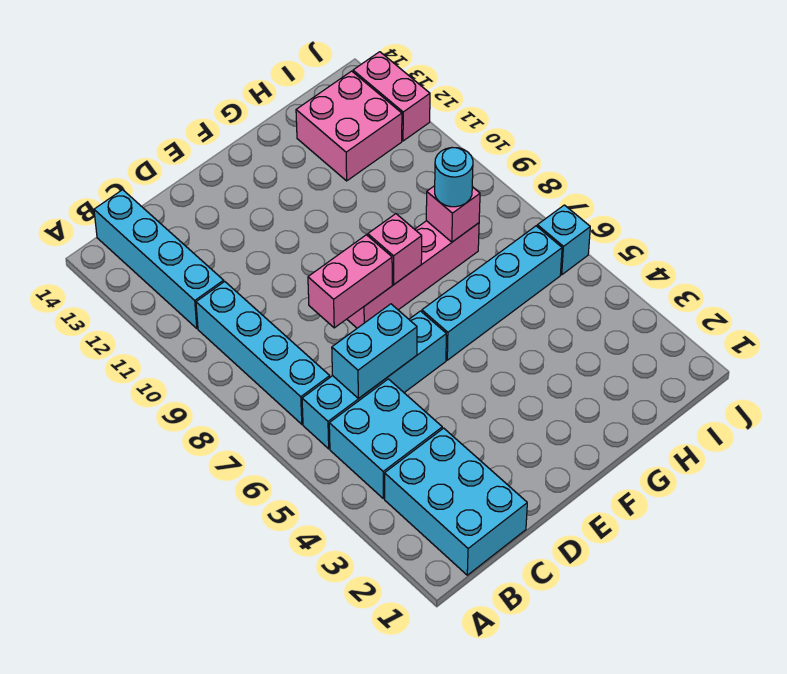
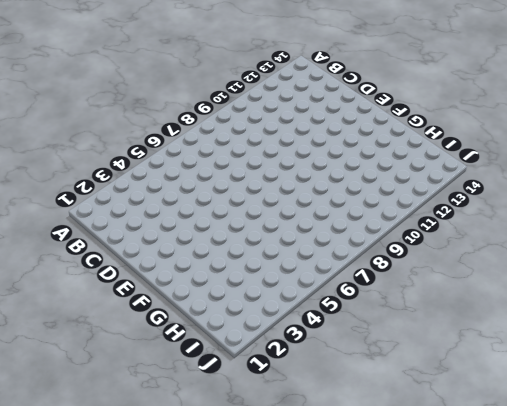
none -> cyan brick B1:C3 level 1
none -> cyan brick B4:C5 level 1
none -> cyan brick B6:E6 level 1

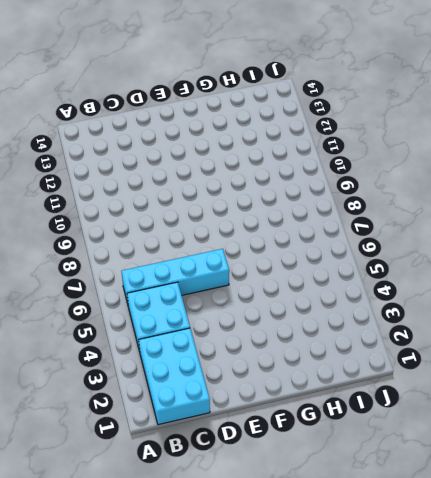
none -> cyan brick B7:B10 level 1
none -> cyan brick B11:B14 level 1
none -> pink brick E8:H8 level 1

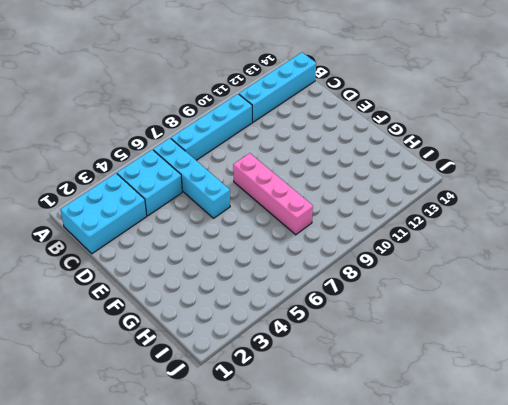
none -> cyan brick F6:I6 level 1
none -> pink brick H12:I13 level 1
none -> cyan brick J6 level 1

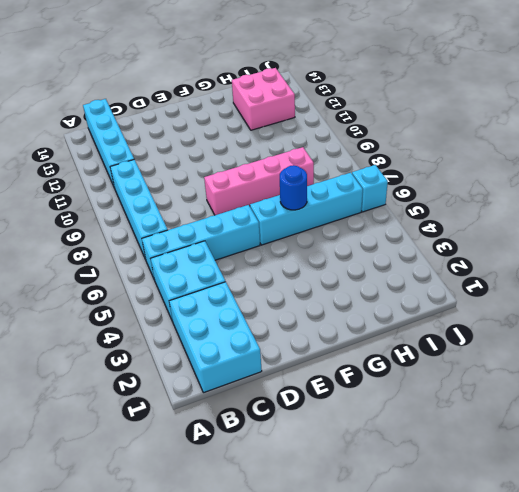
blue round brick G6 level 2 -> none
none -> pink brick J12:J13 level 1
none -> cyan brick C6:D6 level 2
none -> pink brick D8:E8 level 2

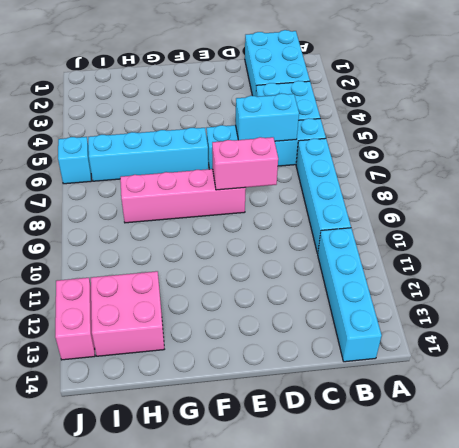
none -> pink brick F8 level 2
none -> pink brick H8 level 2
none -> cyan round brick H8 level 3

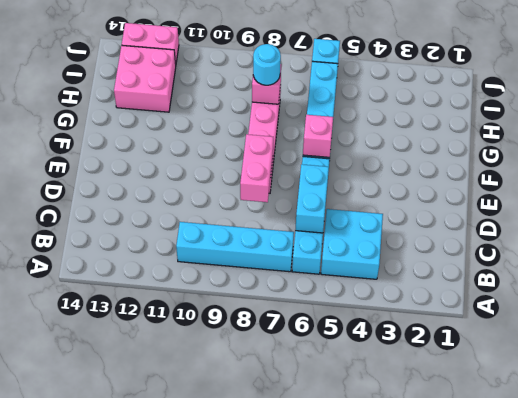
pink brick F6 level 2 -> pink brick F8 level 2
none -> cyan brick B1:C3 level 1
none -> cyan brick B11:B14 level 1

